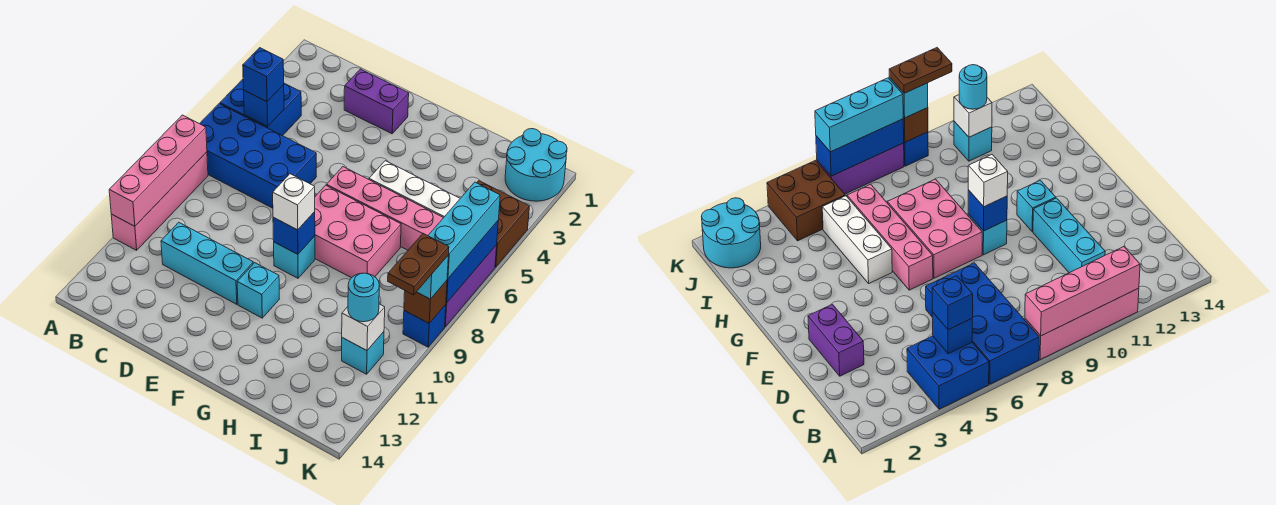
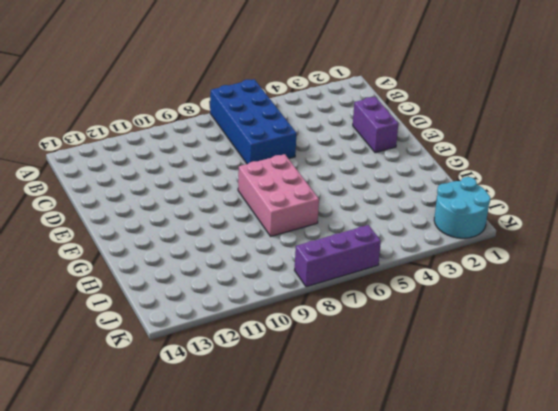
none -> blue brick A4:B5 level 1
none -> pink brick A8:A11 level 1
none -> cyan brick C11:E11 level 1

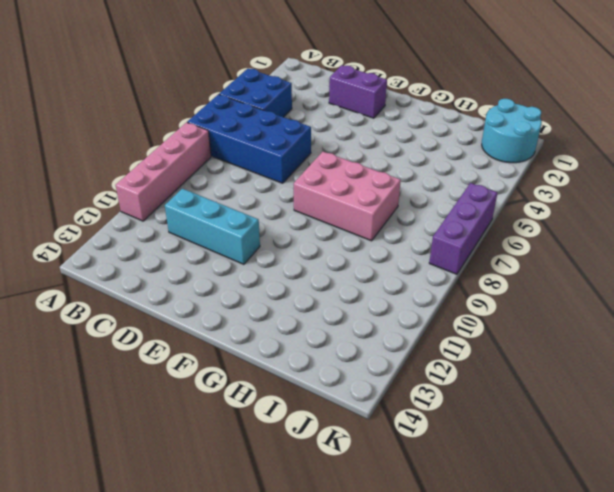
none -> pink brick F6:I6 level 1
none -> cyan brick F9 level 1
none -> cyan brick F11 level 1

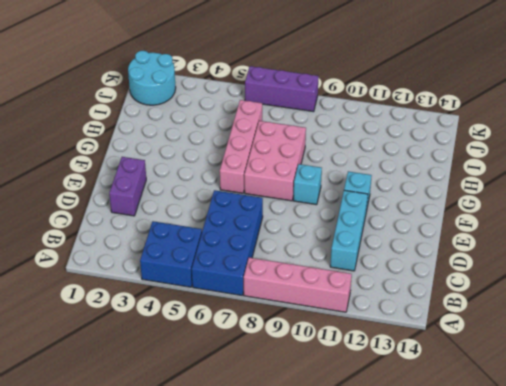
none -> white brick G5:I5 level 1
none -> brown brick J4:K5 level 1
none -> cyan brick J11 level 1

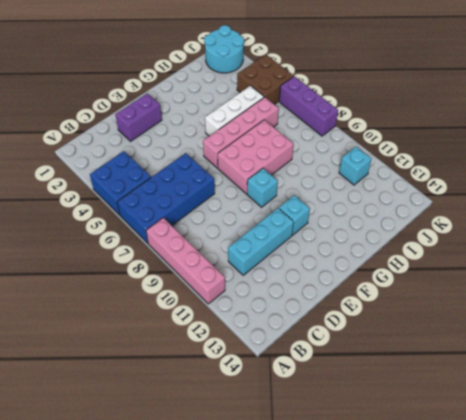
none -> blue brick K9 level 1
none -> pink brick A8:A11 level 2
none -> blue brick B5 level 2

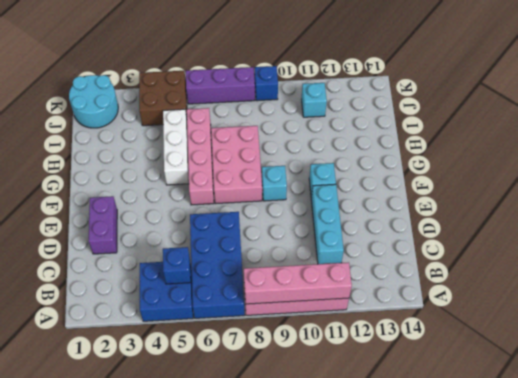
none -> blue brick F9 level 2
none -> white brick J11 level 2
none -> blue brick K6:K8 level 2

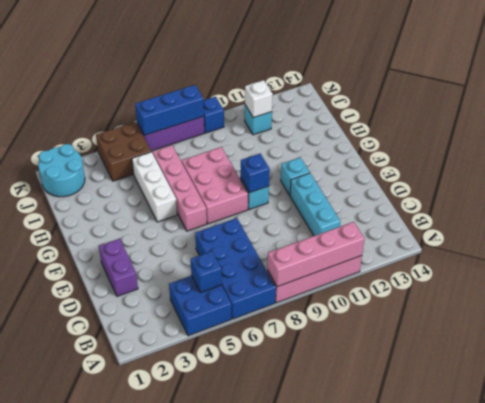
none -> brown brick K9 level 2
none -> blue brick B5 level 3
none -> white brick F9 level 3

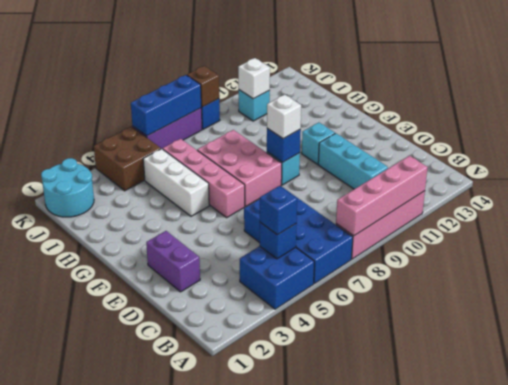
none -> cyan round brick J11 level 3
none -> cyan brick K6:K8 level 3
none -> cyan brick K9 level 3

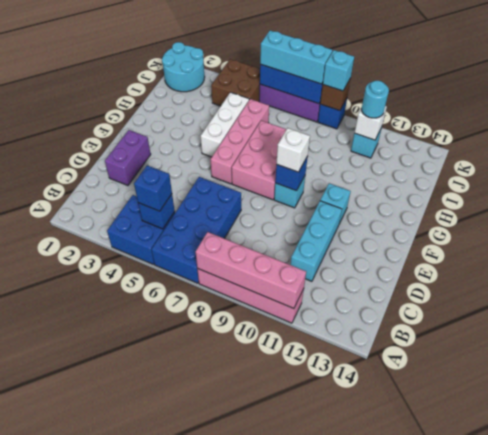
none -> brown plate K9:K10 level 4

